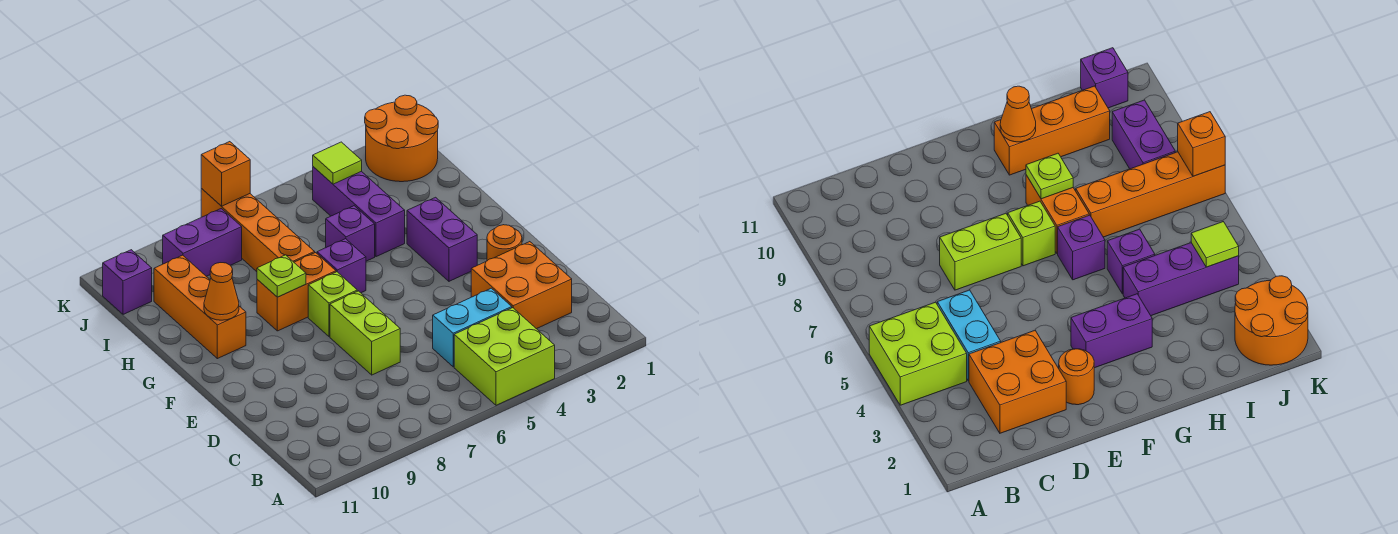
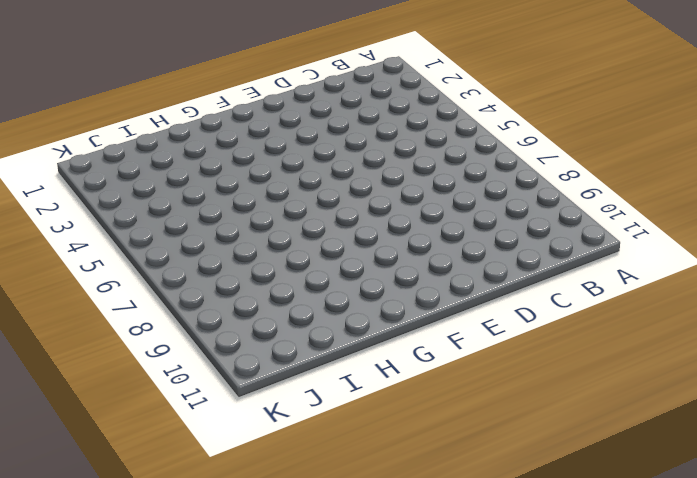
none -> lime brick A4:B5 level 1
none -> orange brick C2:D3 level 1
none -> cyan brick C4:C5 level 1

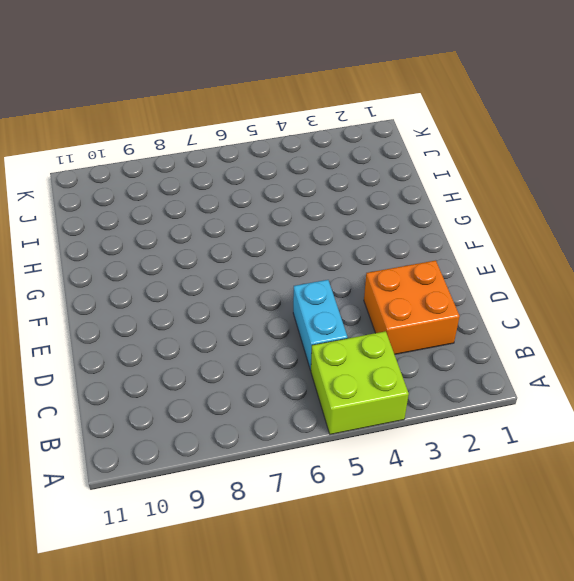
cyan brick C5:D5 level 1 -> cyan brick C4:C5 level 1
none -> lime brick D7:E7 level 1
none -> orange round brick E2 level 1
none -> purple brick F3:G3 level 1

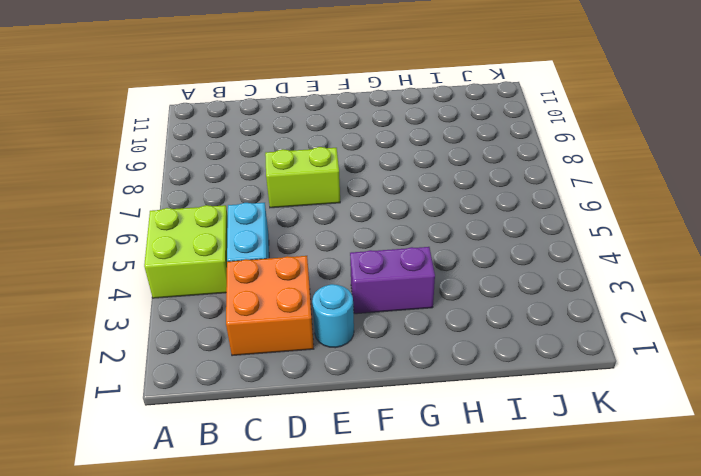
cyan round brick E2 level 1 -> orange round brick E2 level 1
none -> lime brick F7 level 1
none -> purple brick G6 level 1
none -> orange brick G7:G8 level 1

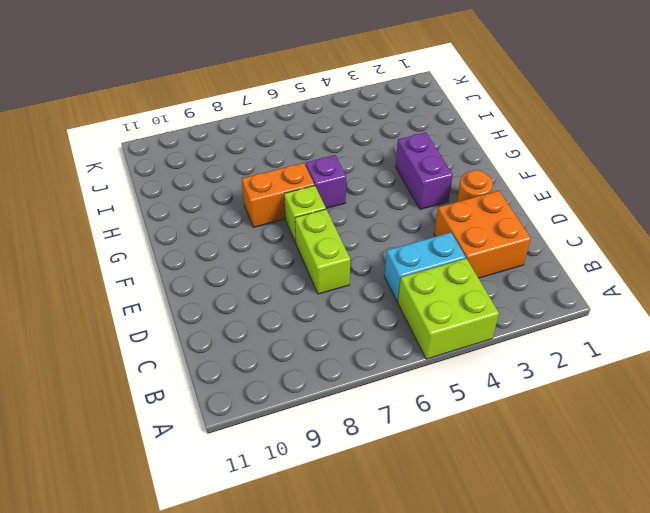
none -> orange brick G10:I10 level 1
none -> purple brick H4:J4 level 1
none -> purple brick H5 level 1

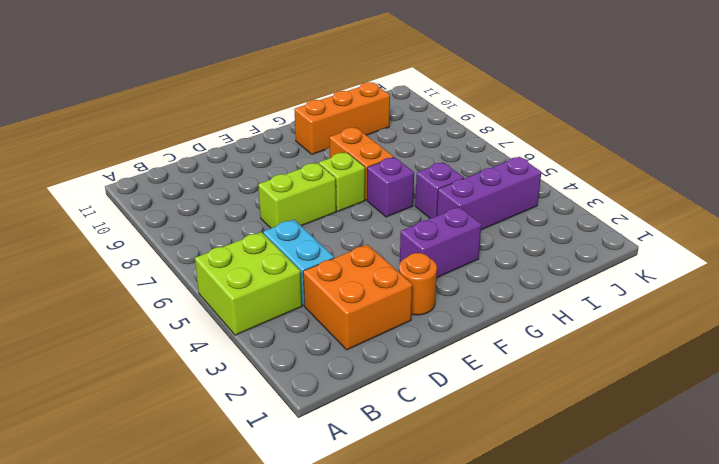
none -> orange brick H7:K7 level 1
none -> orange round brick J1:K2 level 1
none -> purple brick J8:J9 level 1

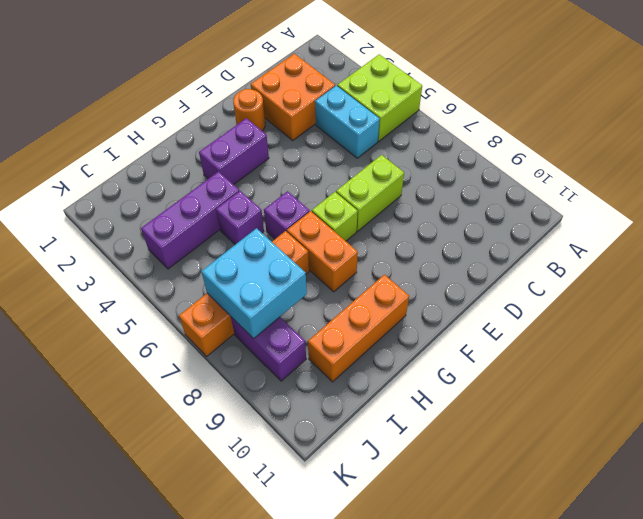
cyan brick I7:J8 level 2 -> none
none -> orange round brick J1:K2 level 1
none -> purple brick J11 level 1
none -> lime plate G8 level 2

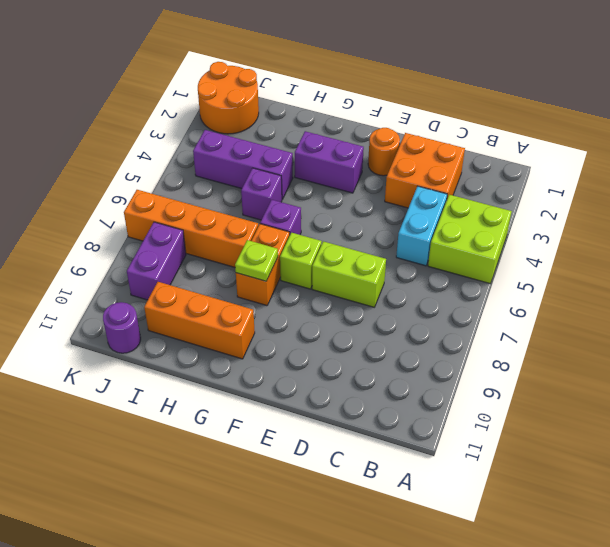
purple round brick J11 level 1 -> purple brick J11 level 1
none -> orange cone G10 level 2
none -> lime tile J4 level 2
none -> orange brick K7 level 2

